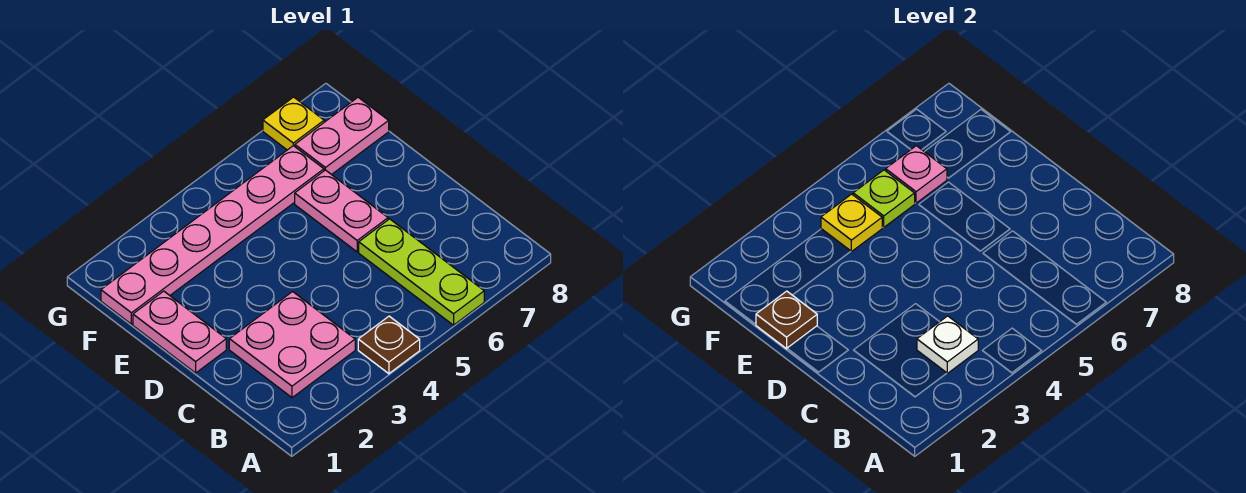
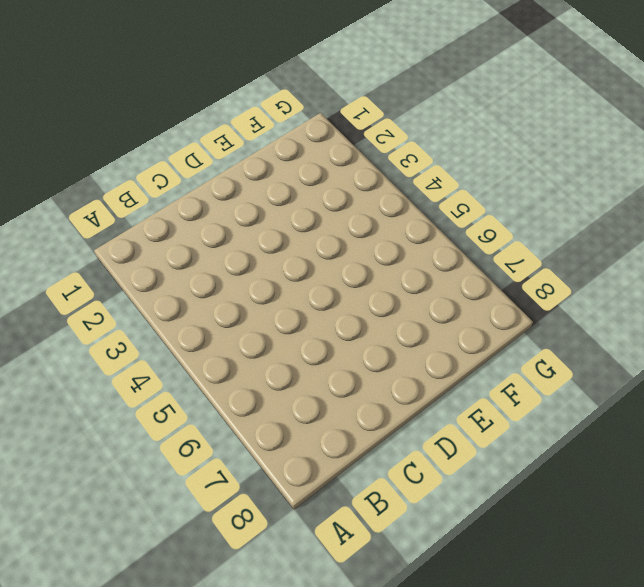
none -> brown plate A4 level 1
none -> lime plate A6:C6 level 1
none -> pink plate B2:C3 level 1

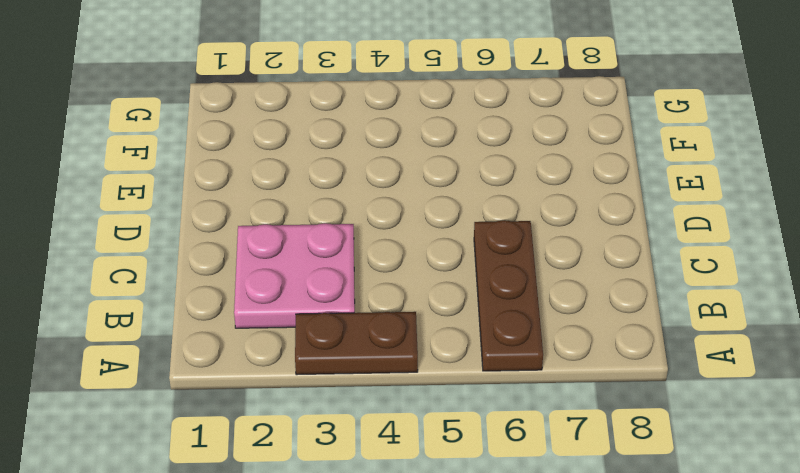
brown plate A3:A4 level 1 -> brown plate A4 level 1
brown plate A6:C6 level 1 -> lime plate A6:C6 level 1
none -> pink plate D1:E1 level 1
none -> pink plate D6:E6 level 1
none -> pink plate F1:F6 level 1

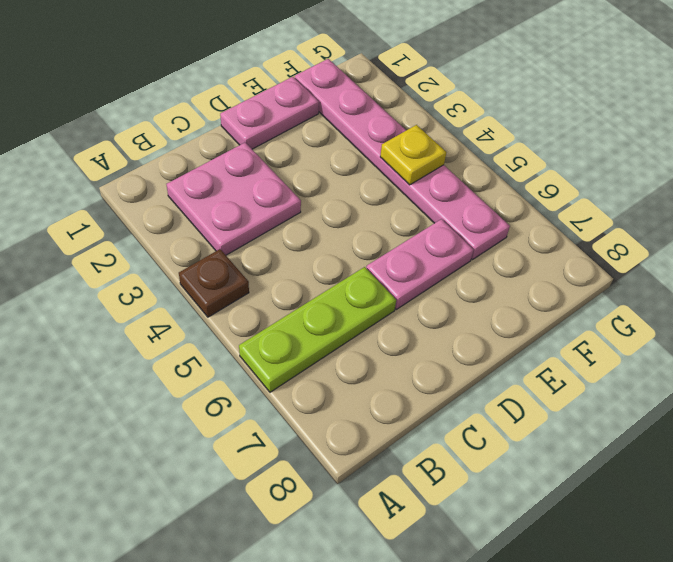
none -> pink plate F7:F8 level 1
none -> yellow plate G7 level 1
none -> white plate B3 level 2

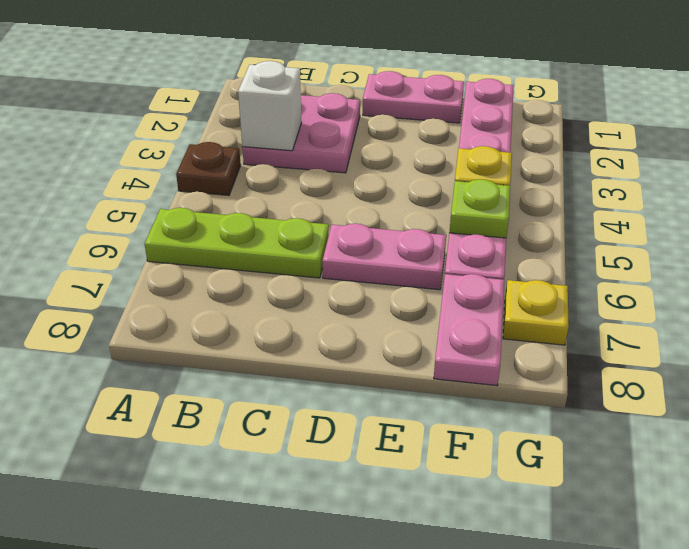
white brick B3 level 2 -> white plate B3 level 2
none -> brown plate E1 level 2
none -> pink plate F6 level 2

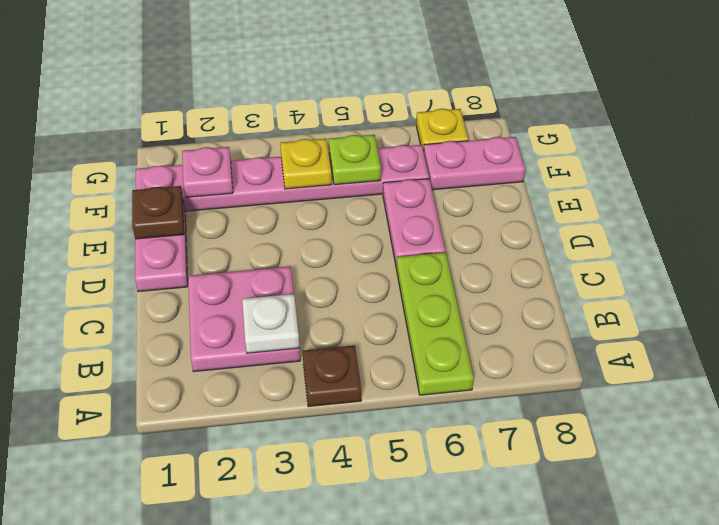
pink plate F2 level 2 -> pink plate F6 level 2

